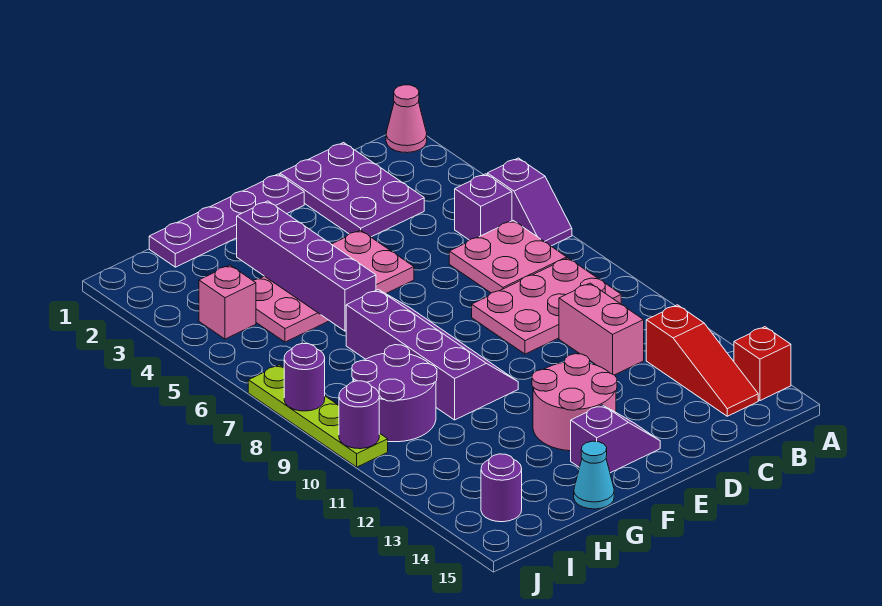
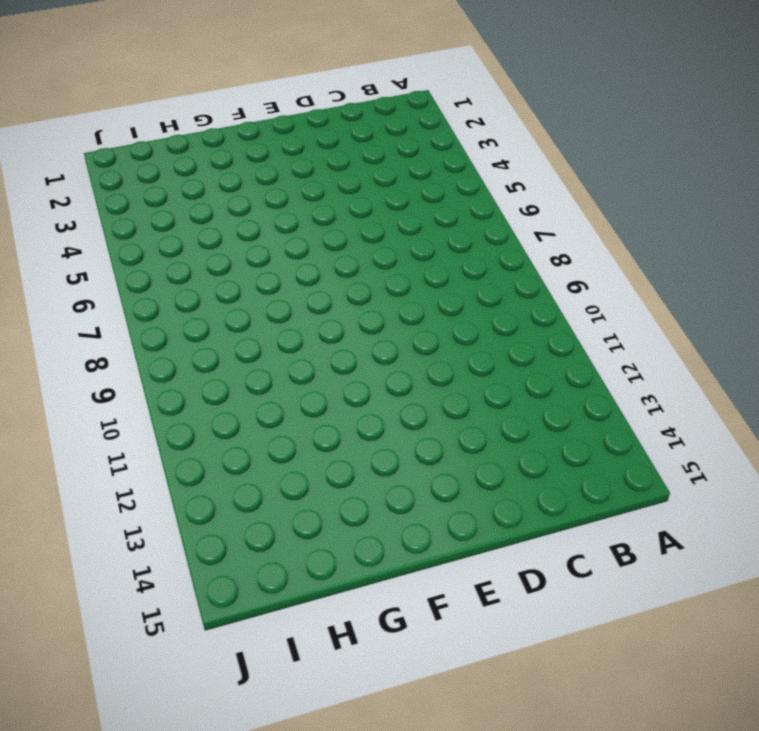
none -> pink cone A1 level 1
none -> purple slope A5:A6 level 1 top 5
none -> red brick A14 level 1

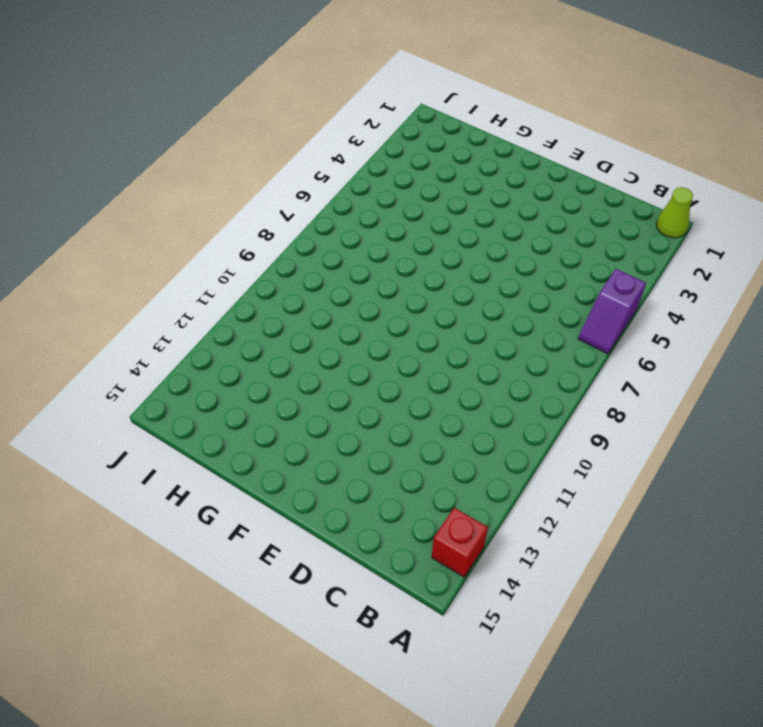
lime cone A1 level 1 -> pink cone A1 level 1
none -> purple brick B5 level 1
none -> pink plate B6:C7 level 1
none -> pink plate B8:D9 level 1

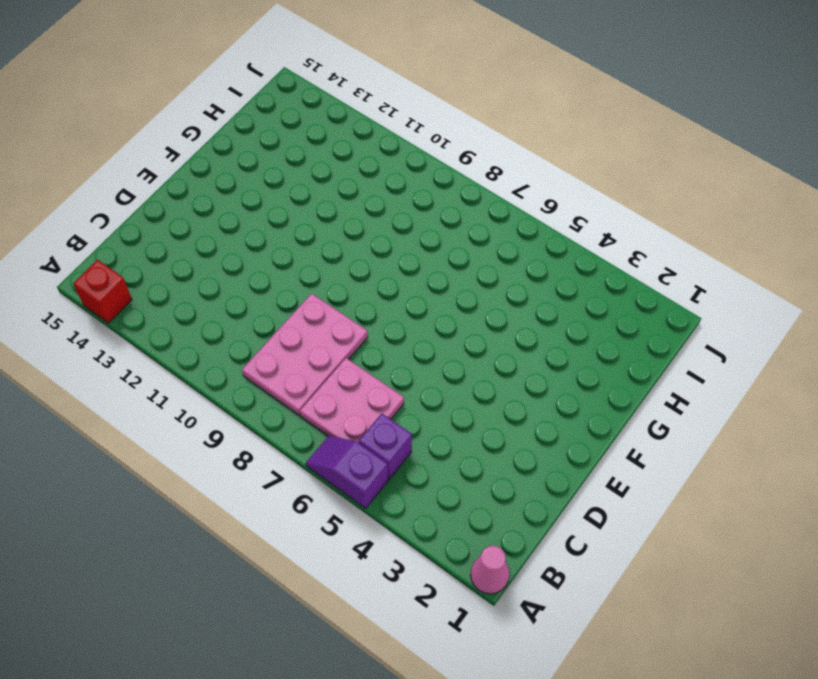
none -> red slope B12:B14 level 1 top 12
none -> purple plate C1:D3 level 1
none -> pink brick C10:C11 level 1

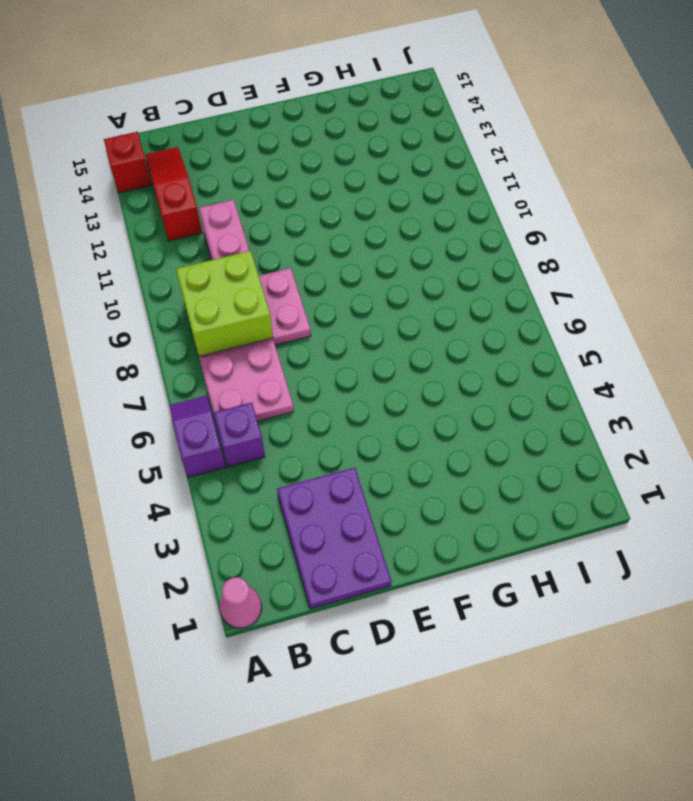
lime brick B8:C9 level 2 -> none
none -> purple plate E1:H1 level 1
none -> pink plate E4:H5 level 1
none -> pink round brick E12:F13 level 1

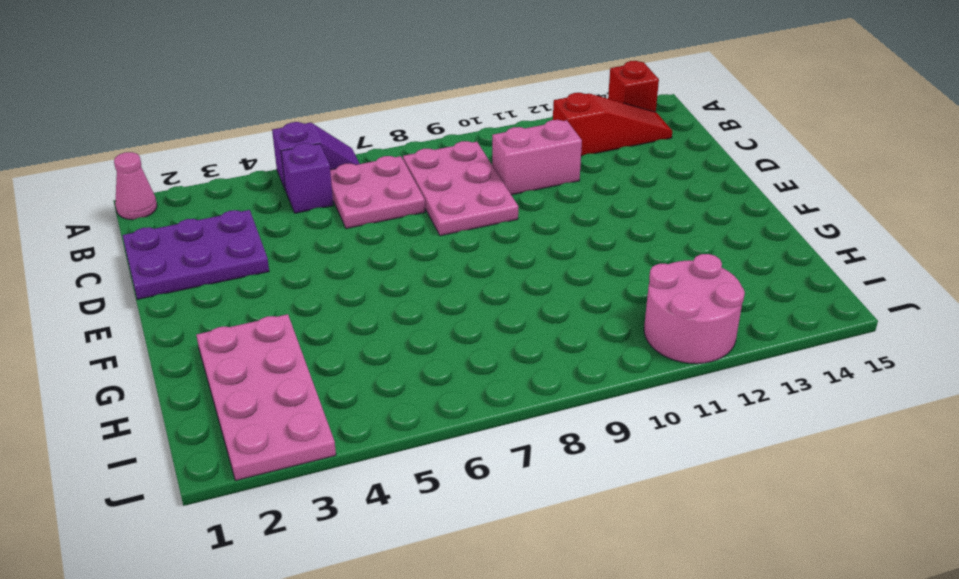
pink plate G2:J3 level 1 -> pink plate E4:H5 level 1
pink round brick I11:J12 level 1 -> pink round brick E12:F13 level 1
none -> purple plate E1:H1 level 1
none -> purple slope E14:F14 level 1 top F
none -> purple slope F7:G10 level 1 top G

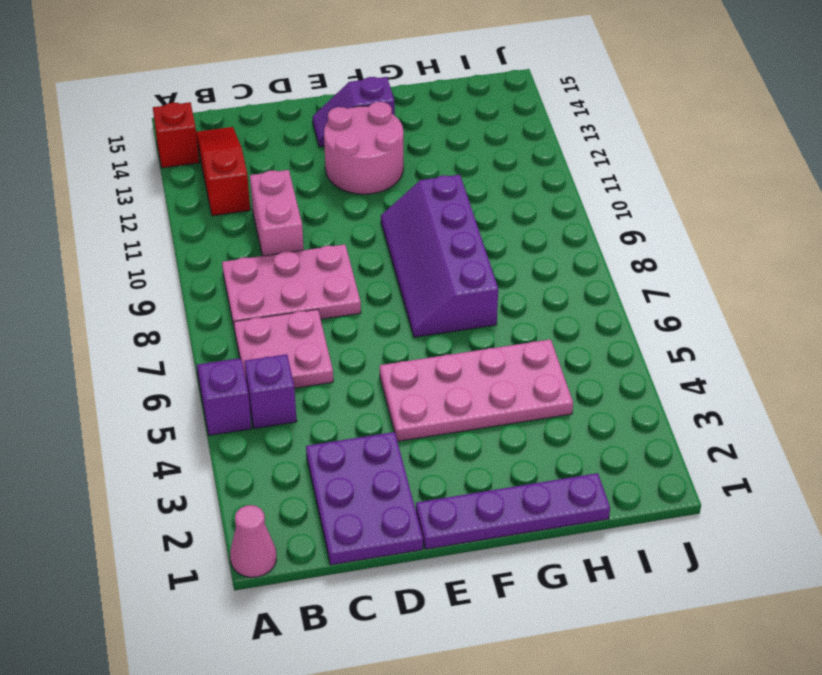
none -> cyan cone G15 level 1
none -> purple round brick H9:I10 level 1
none -> pink brick I4 level 1

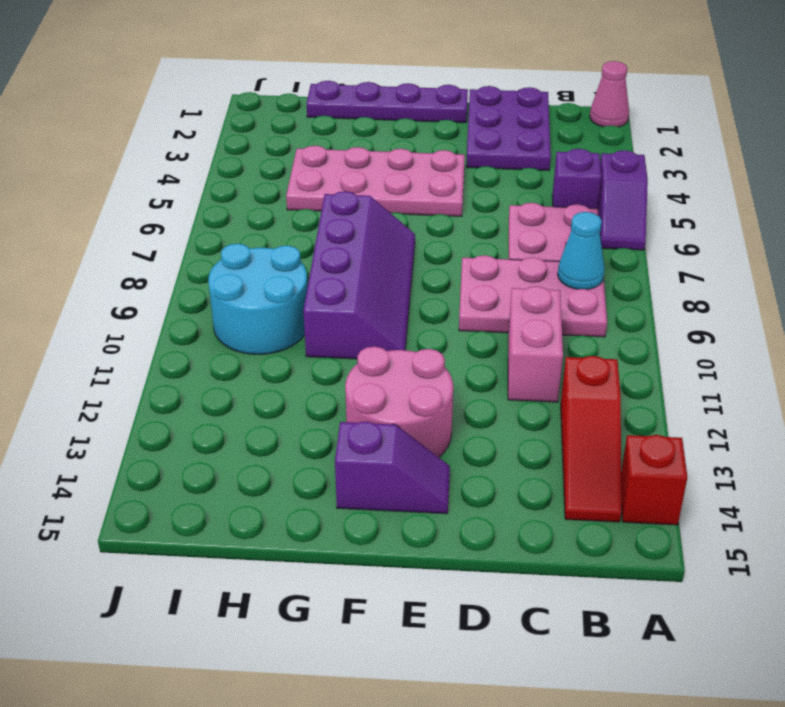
cyan cone B8 level 2 -> cyan cone G15 level 1
cyan round brick H9:I10 level 1 -> purple round brick H9:I10 level 1
none -> pink brick I4 level 1
none -> purple round brick I14 level 1
none -> lime plate J7:J10 level 1

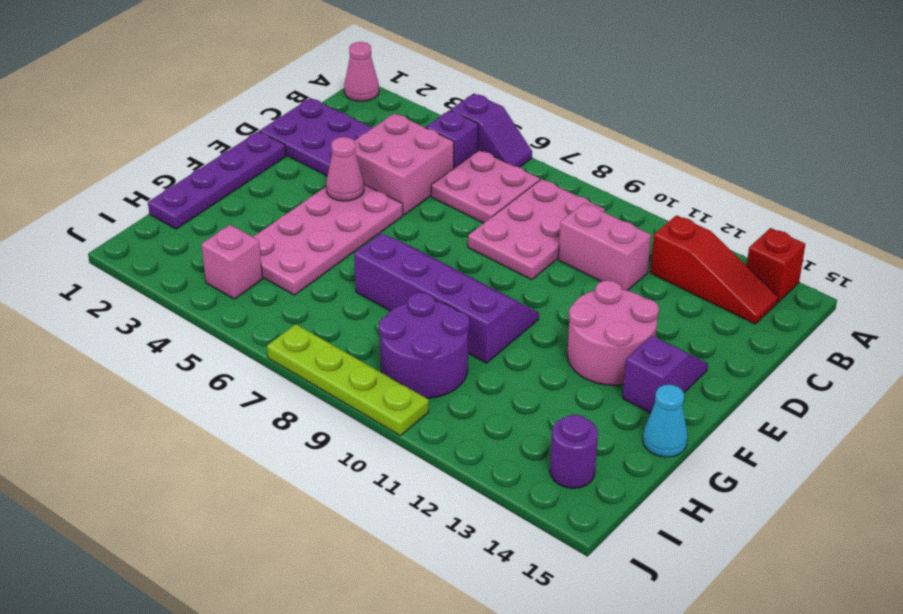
pink brick C4:D5 level 1 -> none
pink cone E4 level 2 -> none
none -> purple brick G3:G6 level 2
none -> purple round brick J8 level 2
none -> purple round brick J10 level 2

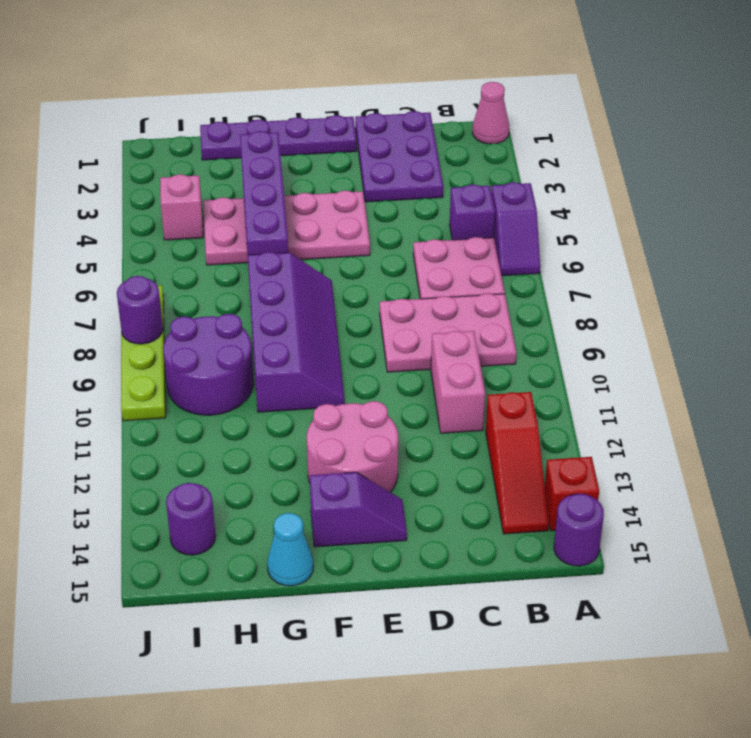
purple round brick A15 level 1 -> purple round brick J10 level 2

